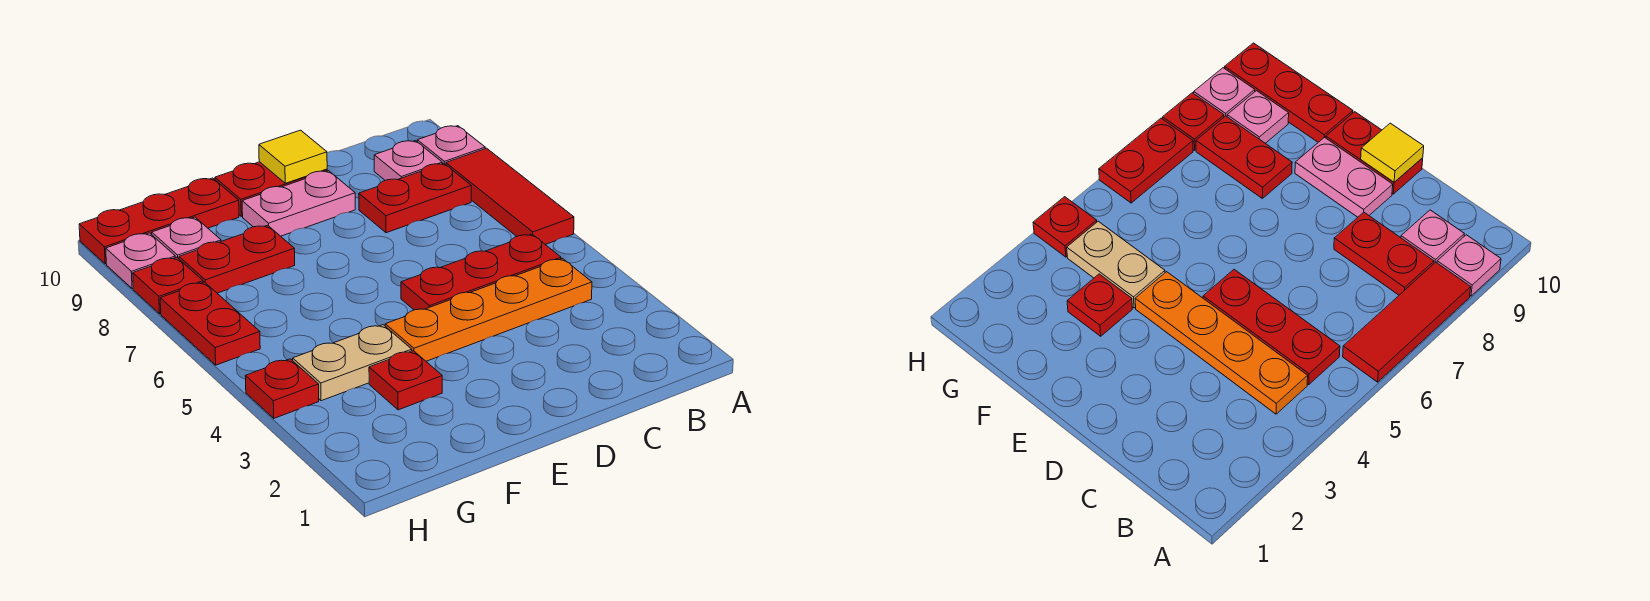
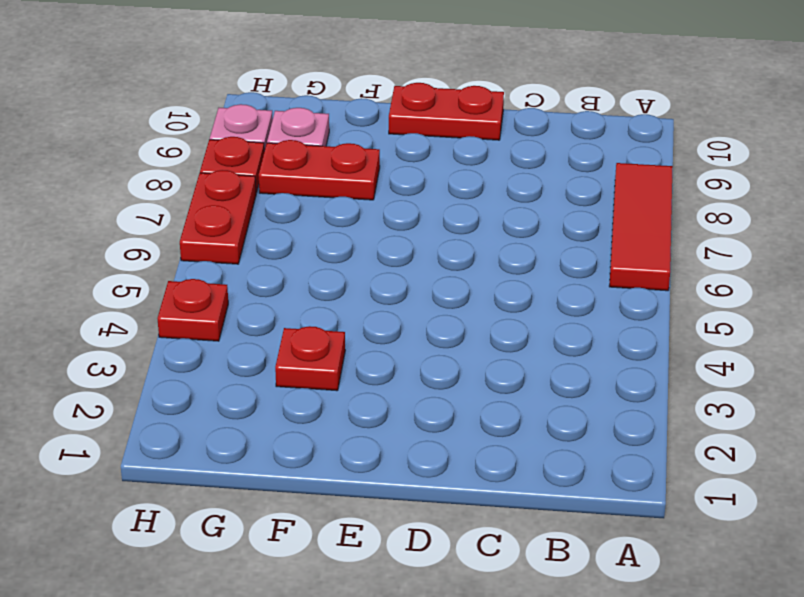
none -> pink plate A9 level 1
none -> orange plate B4:E4 level 1
none -> red plate B5:D5 level 1

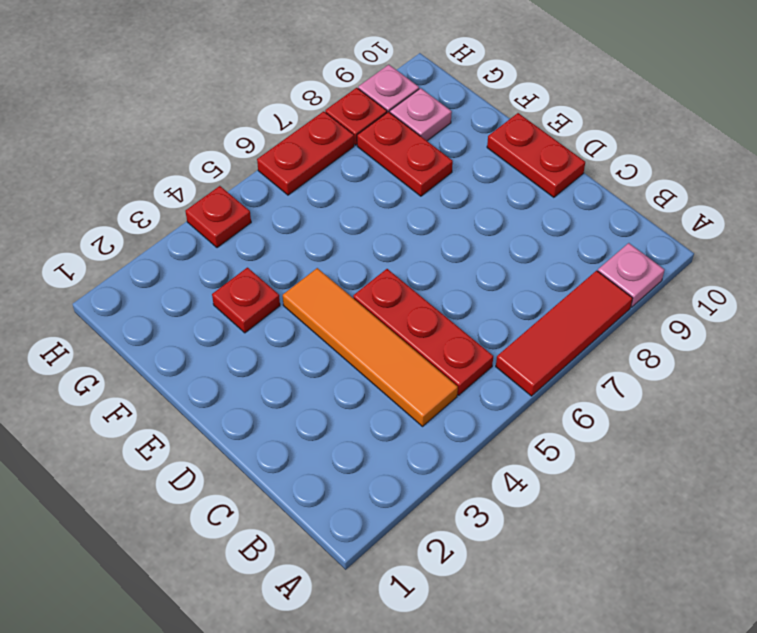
orange tile B4:E4 level 1 -> orange plate B4:E4 level 1
none -> red plate B8:C8 level 1
none -> pink plate B9 level 1
none -> pink plate D9:E9 level 1

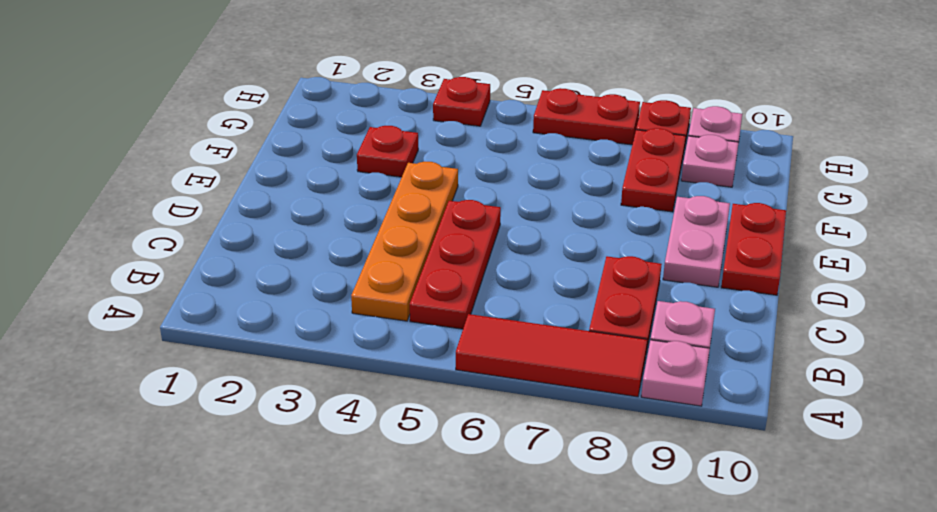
none -> tan plate F4:G4 level 1
none -> red plate F10:H10 level 1
none -> yellow tile D10 level 2

